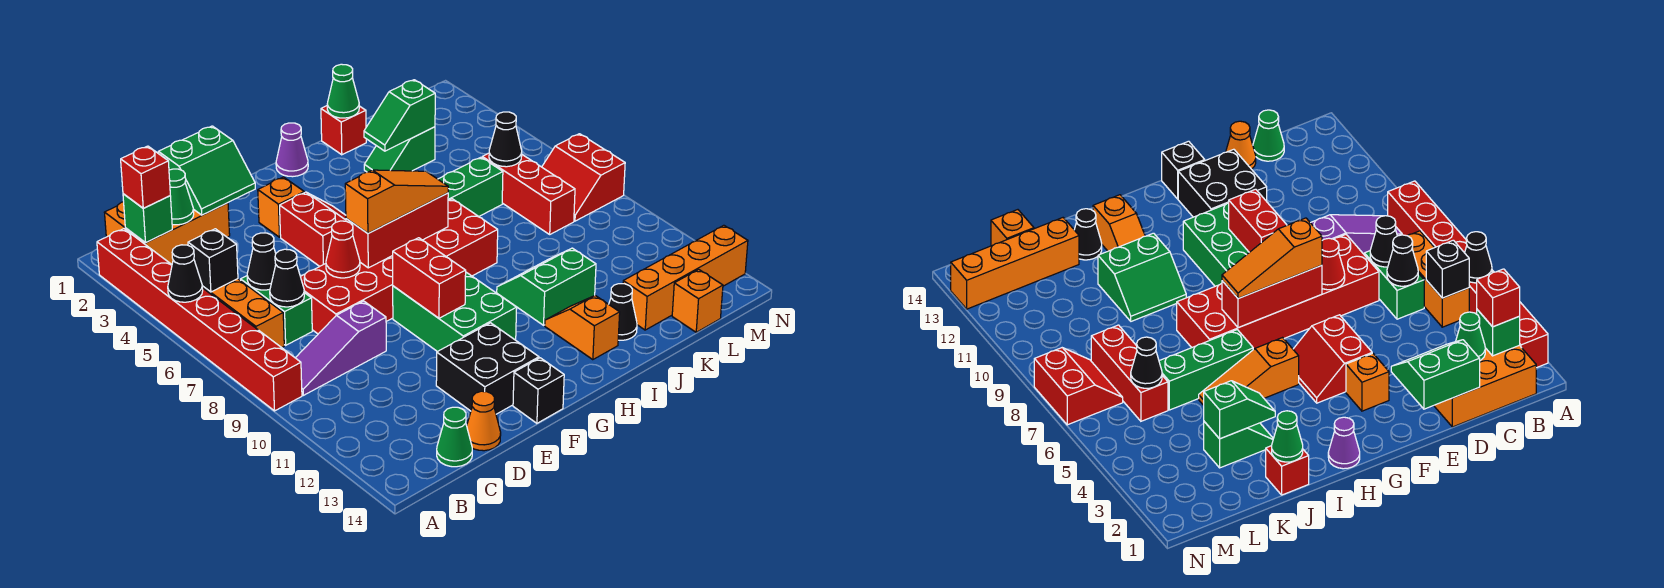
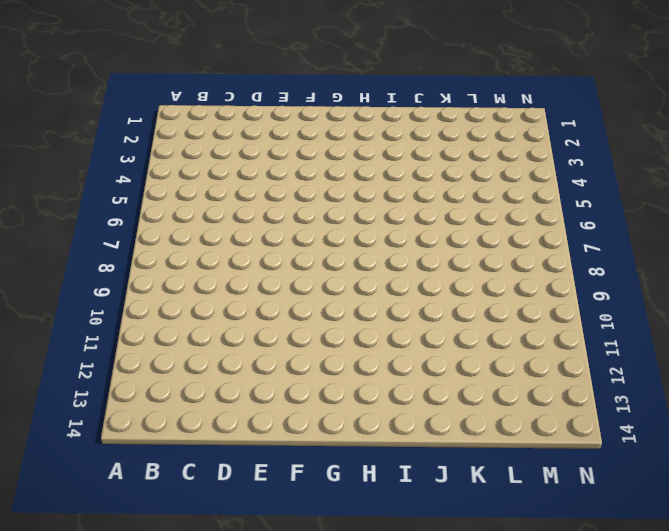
none -> red brick A2:A9 level 1
none -> orange brick B1:D2 level 1
none -> orange brick B5:B7 level 1
none -> purple slope B9:D9 level 1 top D

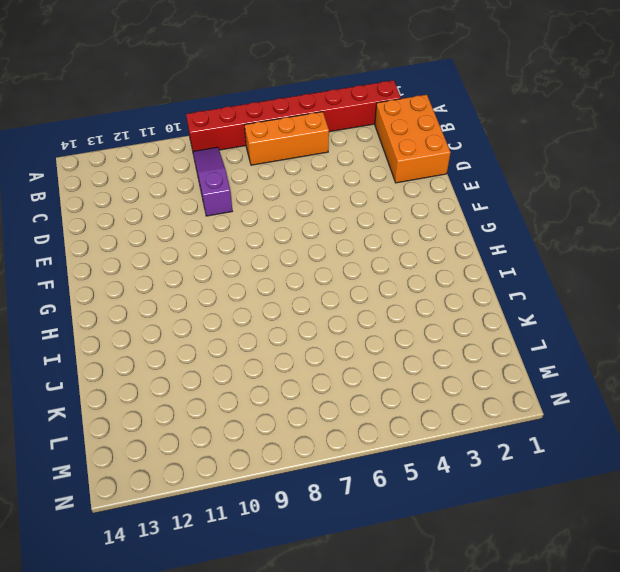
none -> green brick C6:C7 level 1
none -> green cone C14 level 1
none -> red brick D7:I8 level 1
none -> orange cone D14 level 1

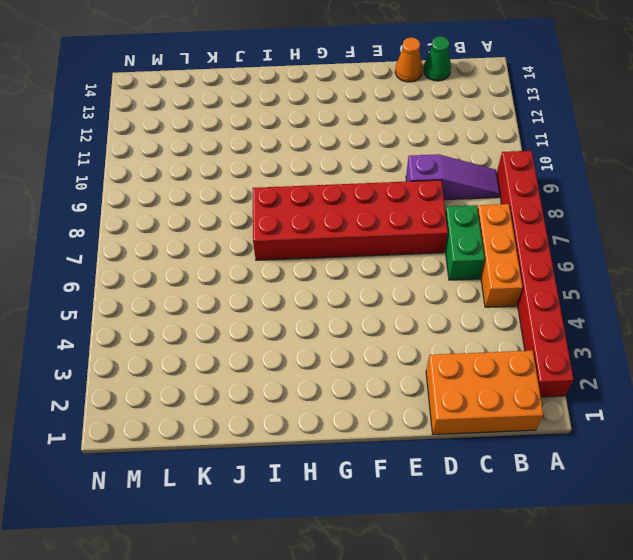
none -> black brick E12:F13 level 1
none -> orange brick F3 level 1
none -> red slope F4:G5 level 1 top F
none -> green brick F9:G11 level 1

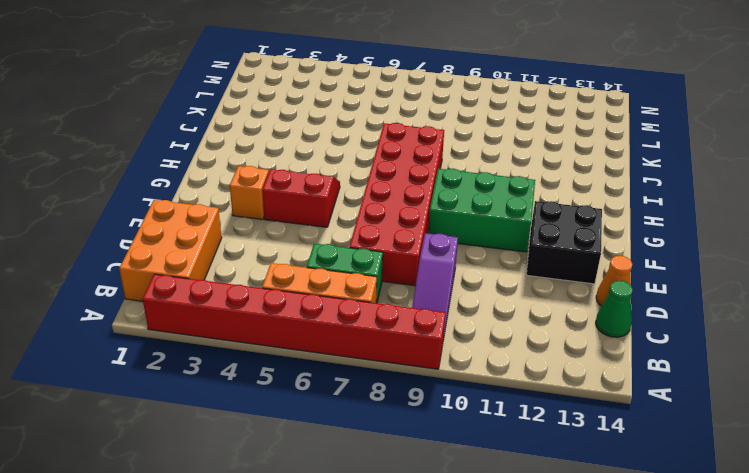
none -> black brick F14 level 1
none -> purple cone H1 level 1
none -> orange slope H5:J5 level 1 top H
none -> green brick I6:K6 level 1

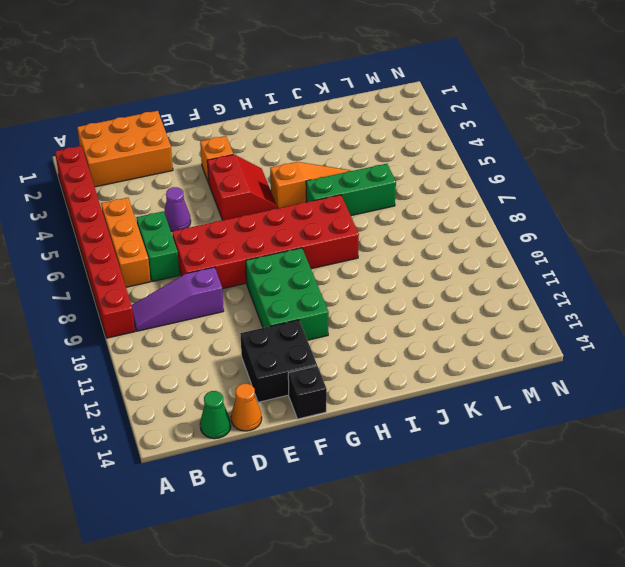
purple cone D5 level 1 -> purple cone H1 level 1
none -> green slope I10:J11 level 1 top 11
none -> orange slope I12:I13 level 1 top 13
none -> red brick J1 level 1
none -> green slope J3:K3 level 1 top K

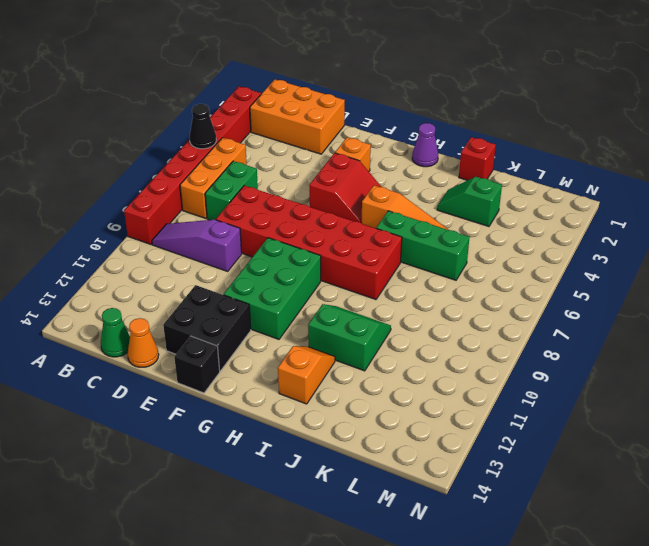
none -> black cone J13 level 1
none -> orange brick K13:N13 level 1
none -> red brick L6:L8 level 1
none -> orange brick L14 level 1

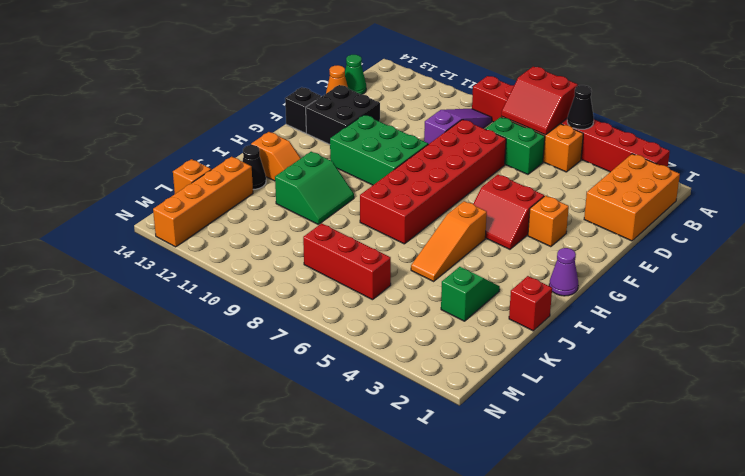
red slope A6:B7 level 2 top A -> red slope M7:N8 level 1 top N
none -> green brick I6:K6 level 1
none -> green brick B2 level 2
none -> black brick B5 level 2
none -> green cone C2 level 2

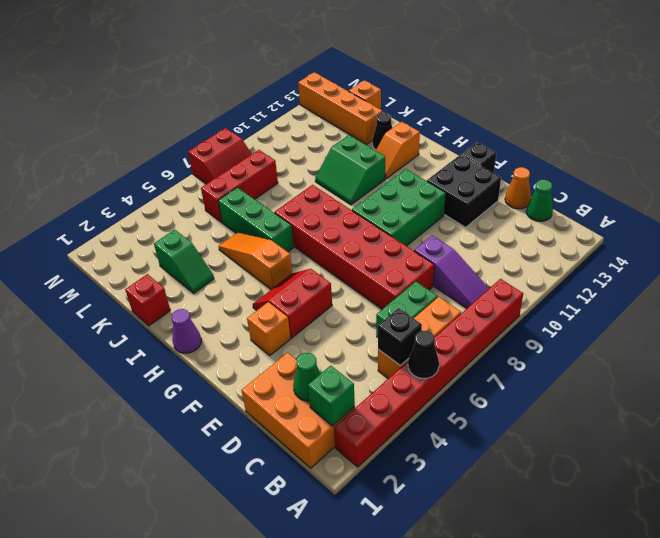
none -> black cone C6 level 2
none -> black cone C7 level 2
none -> green slope D1:E2 level 2 top 1
none -> red cone E7 level 2

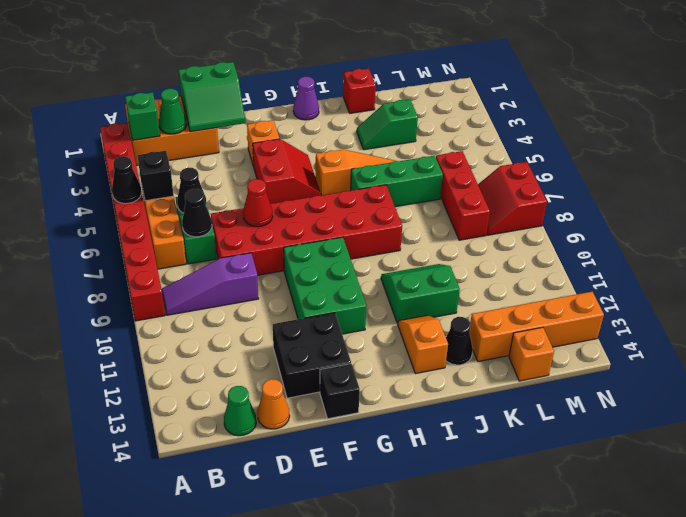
none -> red brick F7:H7 level 2
none -> red brick F9:F10 level 2
none -> green cone J1 level 2
none -> green slope J3:K3 level 2 top K

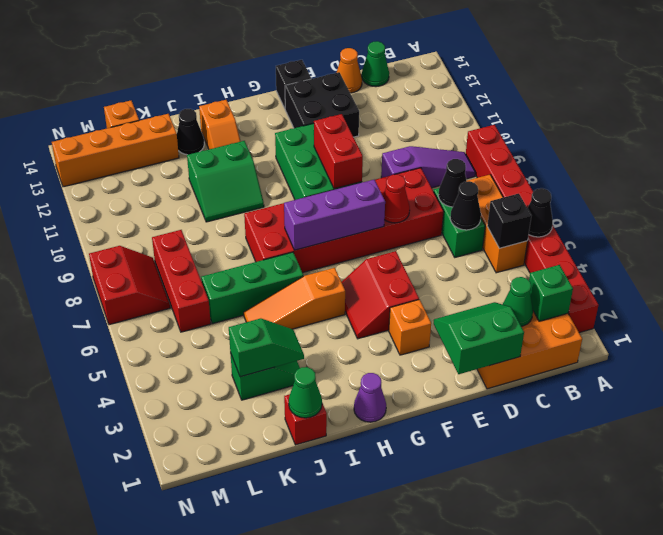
purple brick F7:H7 level 2 -> red brick F7:H7 level 2
none -> black cone L6 level 2
none -> red brick B2 level 3
none -> orange slope F7:H7 level 3 top F

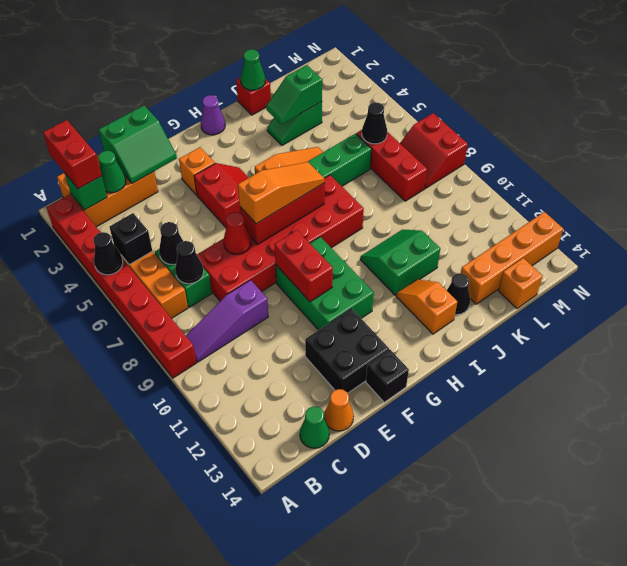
red brick B1:B2 level 3 -> red brick B2 level 3

